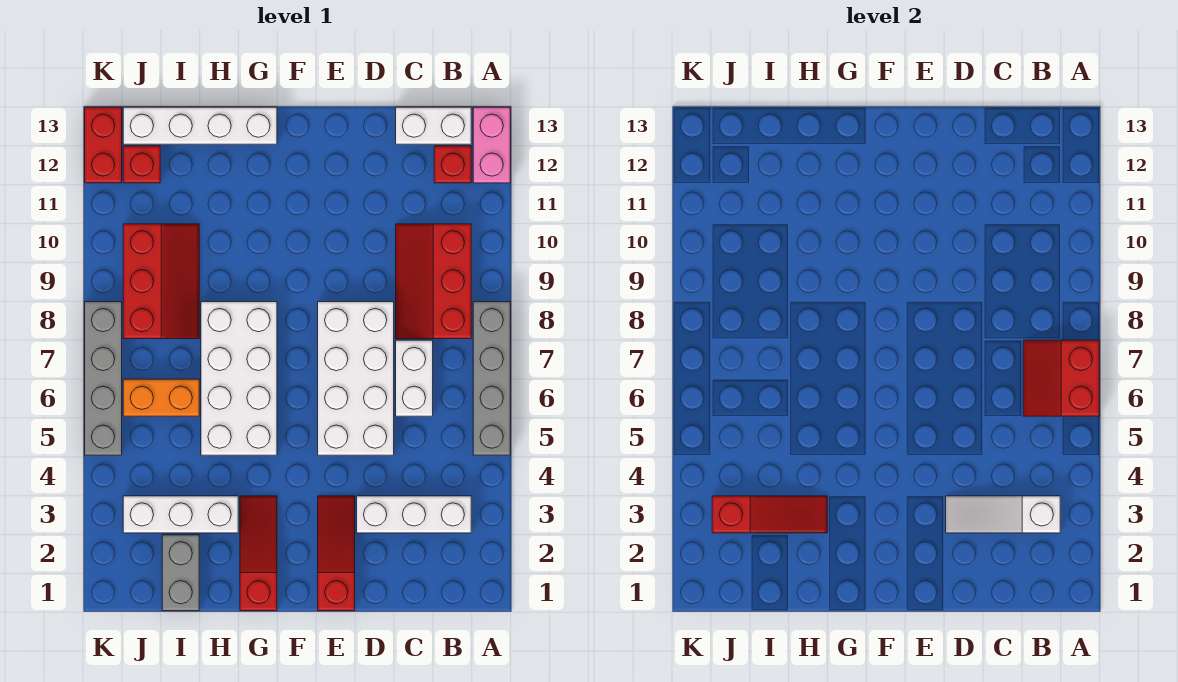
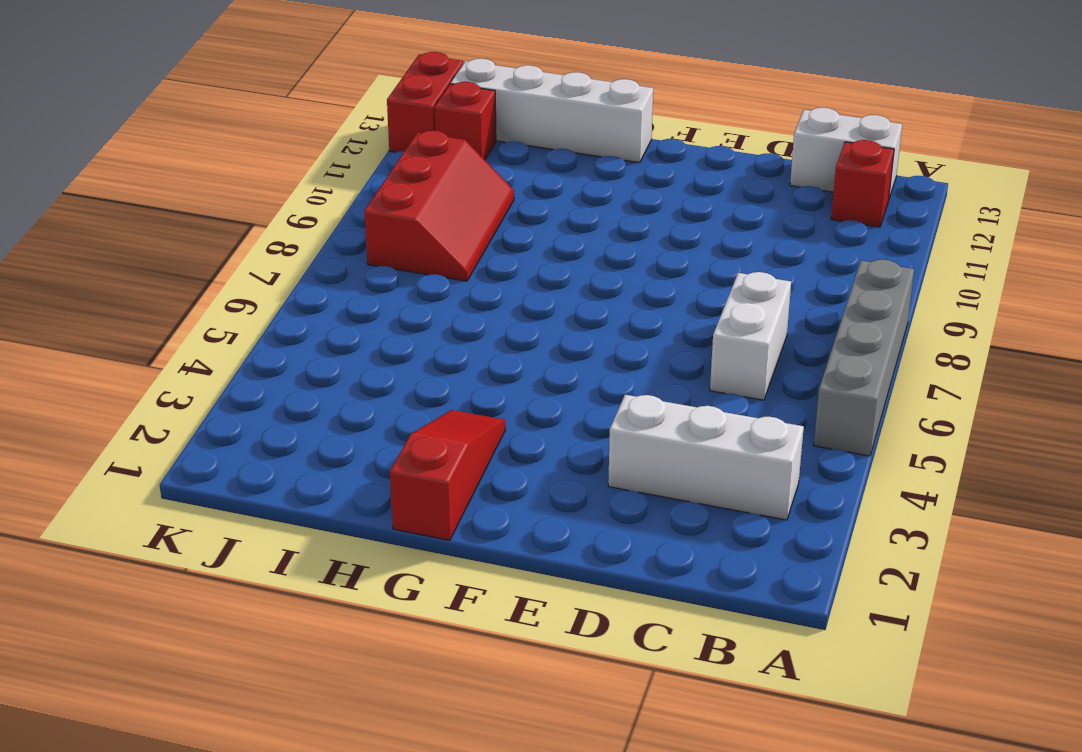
none -> pink brick A12:A13 level 1
none -> red slope B8:C10 level 1 top B
none -> white brick D5:E8 level 1

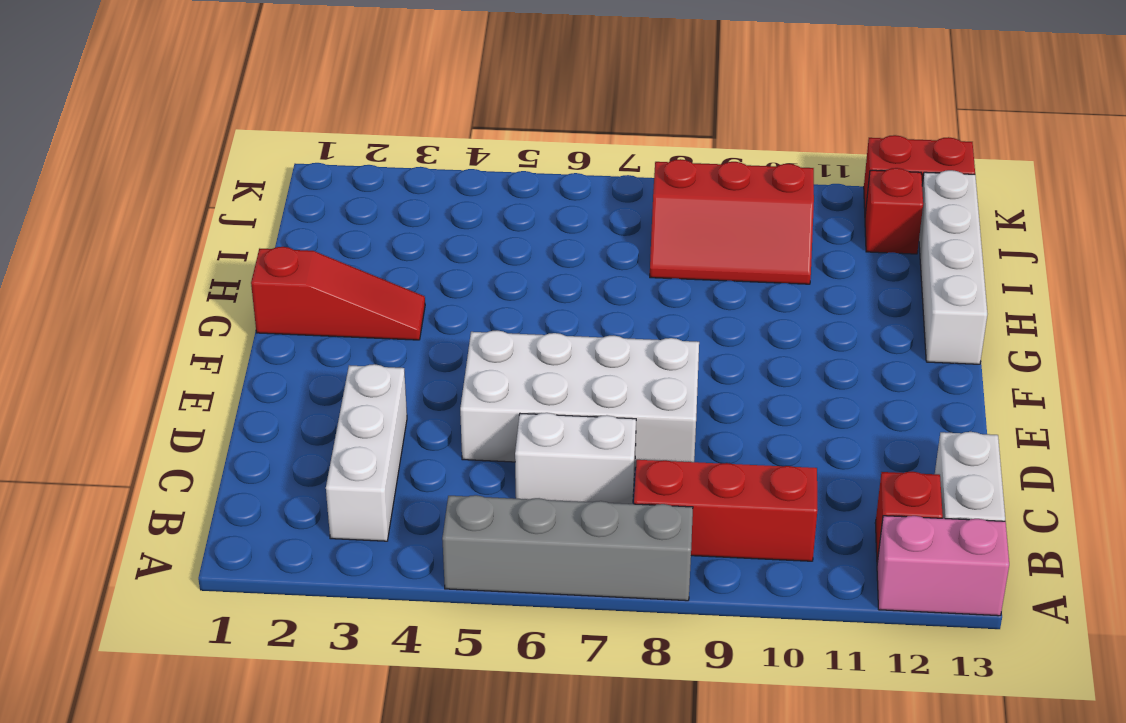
none -> red slope E1:E3 level 1 top 1
none -> white brick G5:H8 level 1
none -> white brick H3:J3 level 1

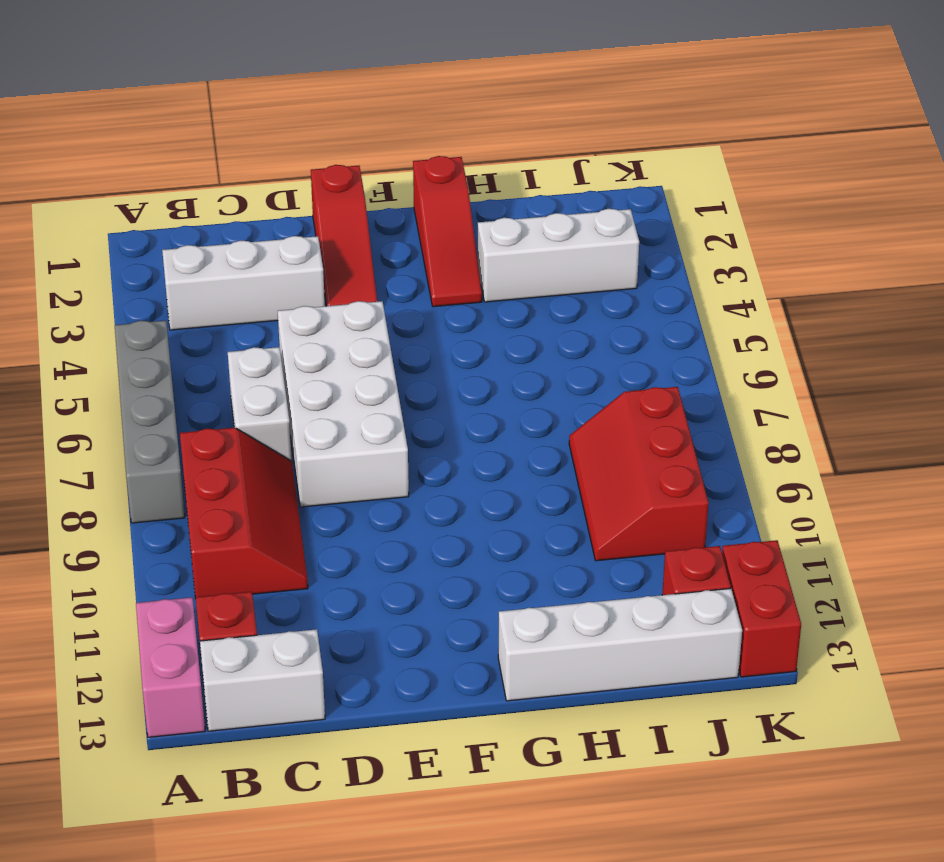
none -> white brick G5:H8 level 1
none -> grey brick I1:I2 level 1
none -> orange brick I6:J6 level 1

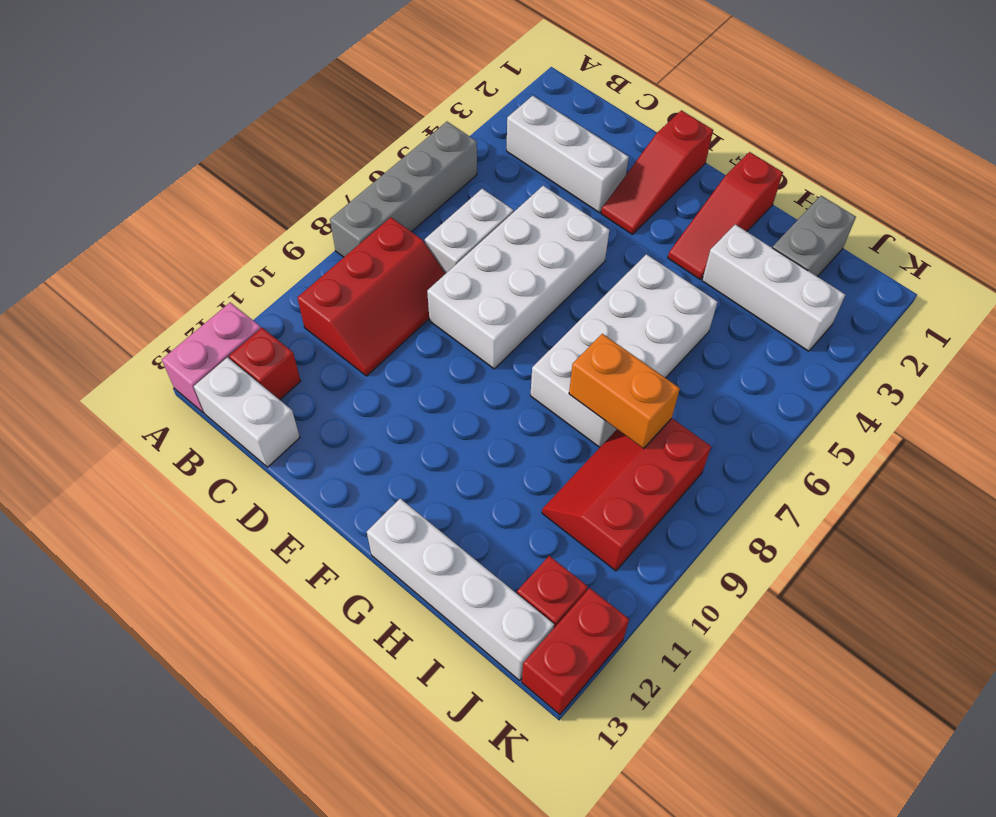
orange brick H8:I8 level 2 -> orange brick I6:J6 level 1
none -> grey brick K5:K8 level 1
none -> red slope A6:B7 level 2 top A
none -> white slope B3:D3 level 2 top B

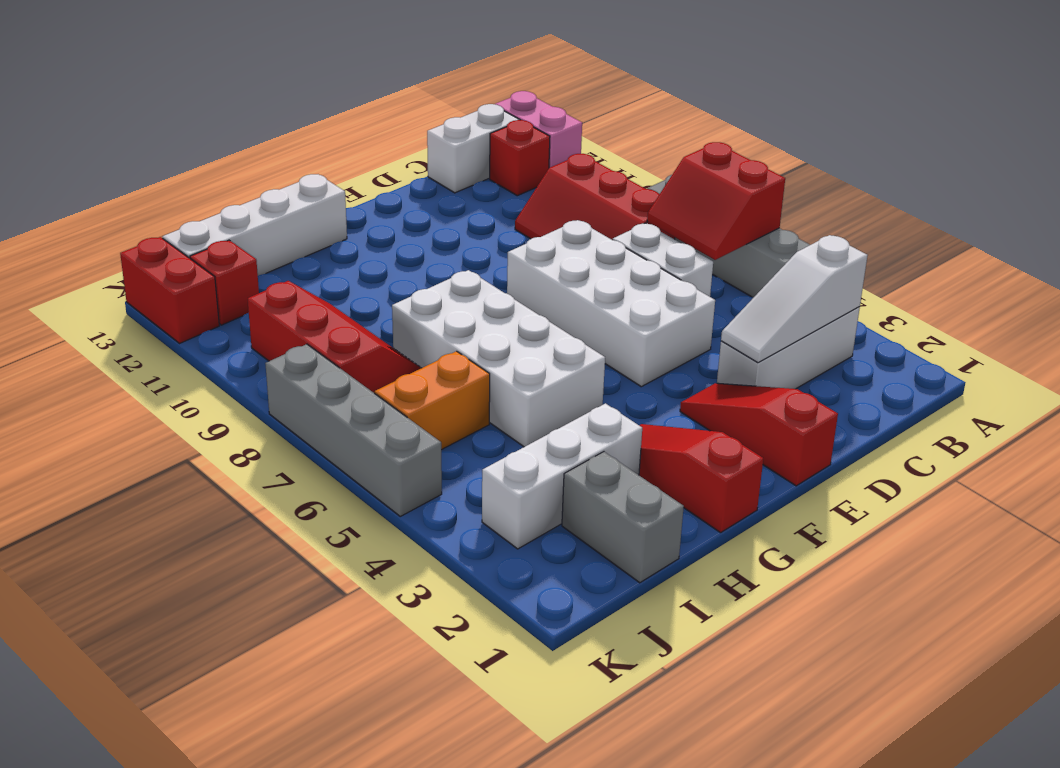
none -> red slope H3:J3 level 2 top J

